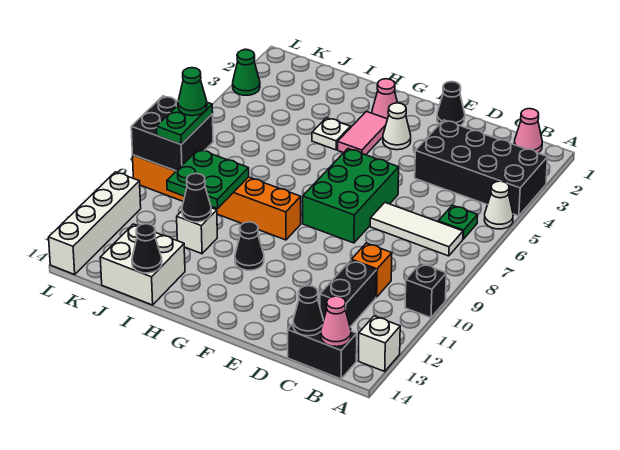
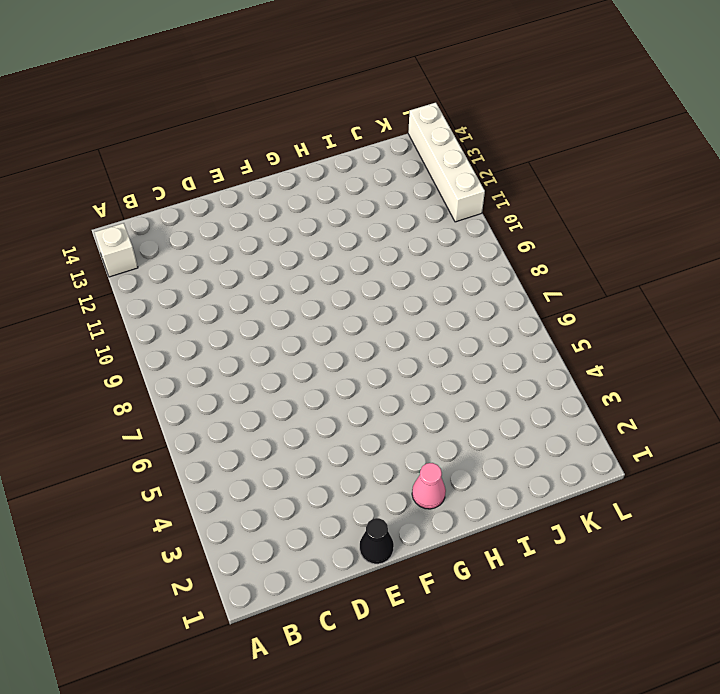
none -> black brick A3:D4 level 1
none -> white cone A5 level 1
none -> black brick A10 level 1
none -> pink cone B1 level 1

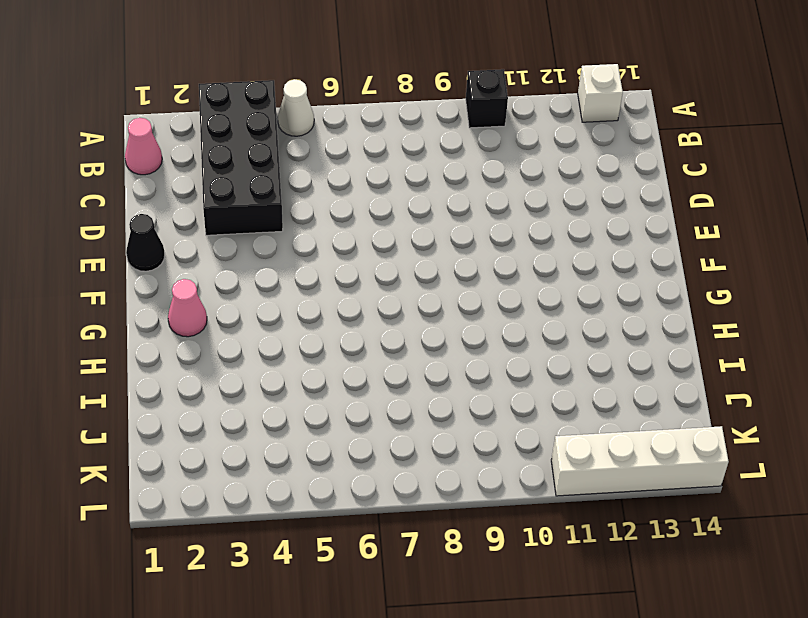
none -> green plate B6 level 1
none -> white tile B7:D7 level 1
none -> black brick B14:C14 level 1
none -> orange brick C10 level 1

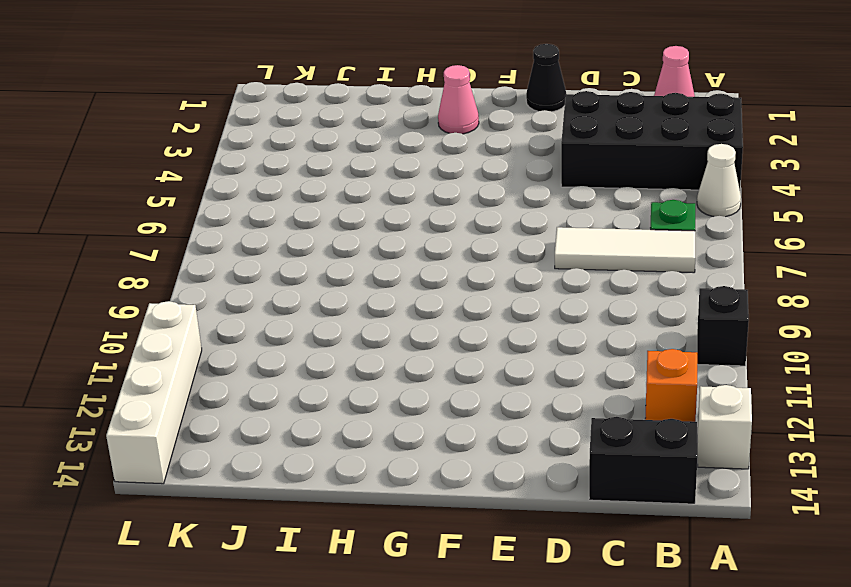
orange brick B12 level 1 -> orange brick C10 level 1
none -> black brick C11:C12 level 1
none -> green brick E6:F8 level 1
none -> white cone F3 level 1
none -> pink tile G3:G4 level 1

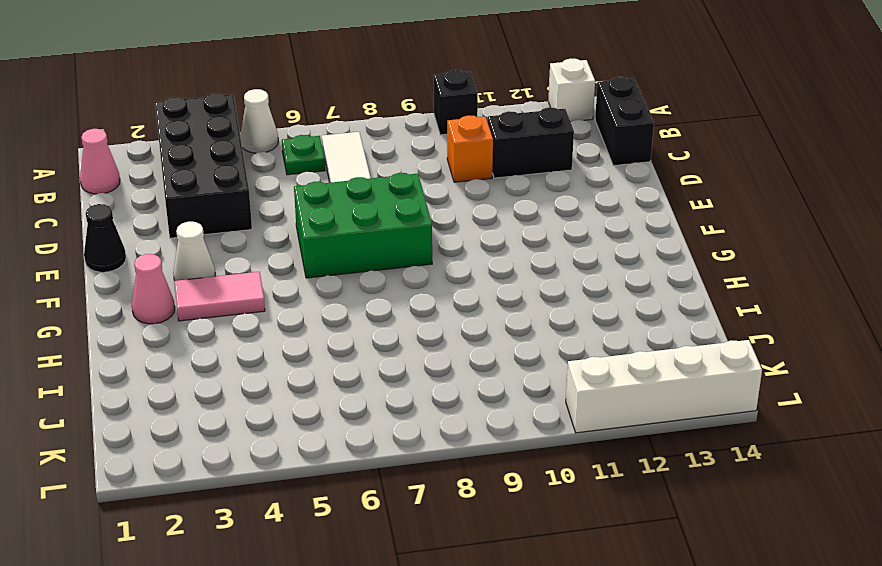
none -> orange brick G9:L9 level 1
none -> black cone G11 level 1
none -> white plate H4 level 1
none -> white brick I11 level 1

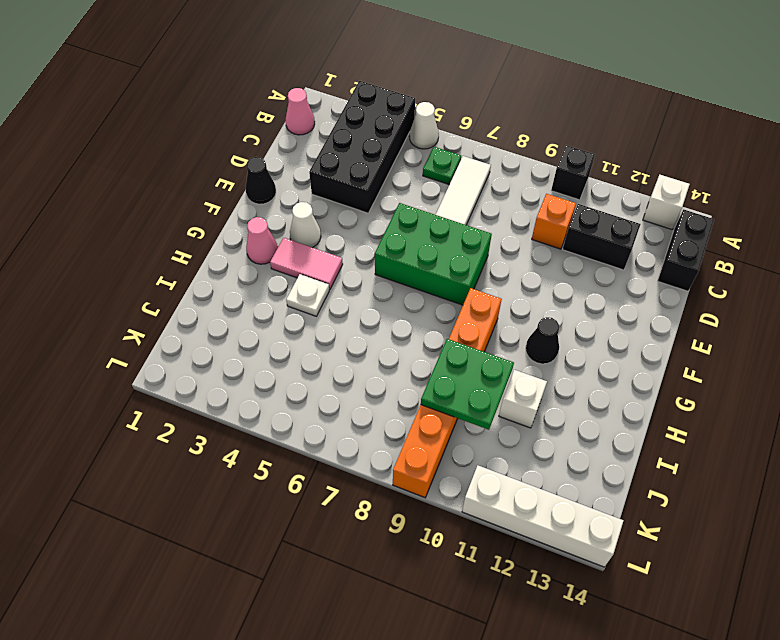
none -> white brick I13:J14 level 1
none -> green cone L3 level 1
none -> pink cone B14 level 2
none -> black cone C14 level 2

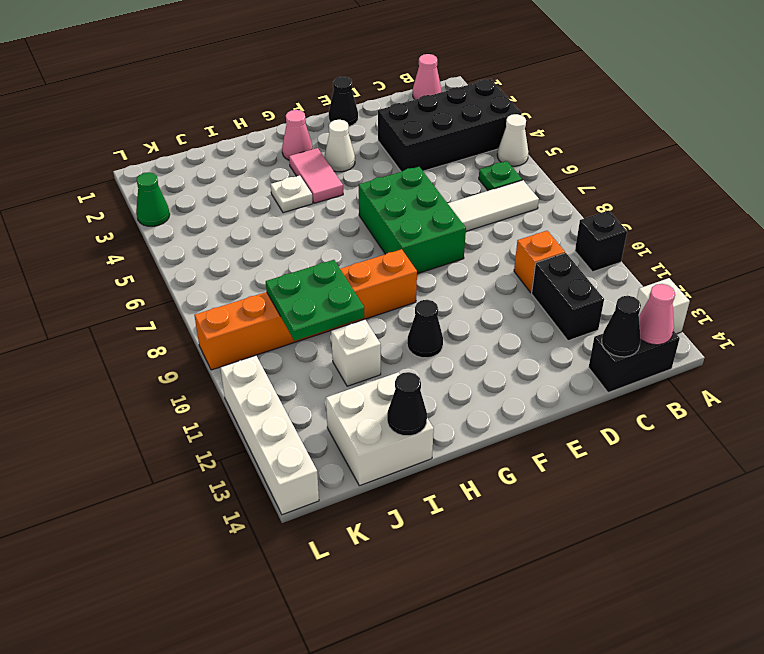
none -> black cone I11 level 2
none -> black brick K8:L9 level 2
none -> green plate K8:K9 level 3
none -> green cone K8 level 4

